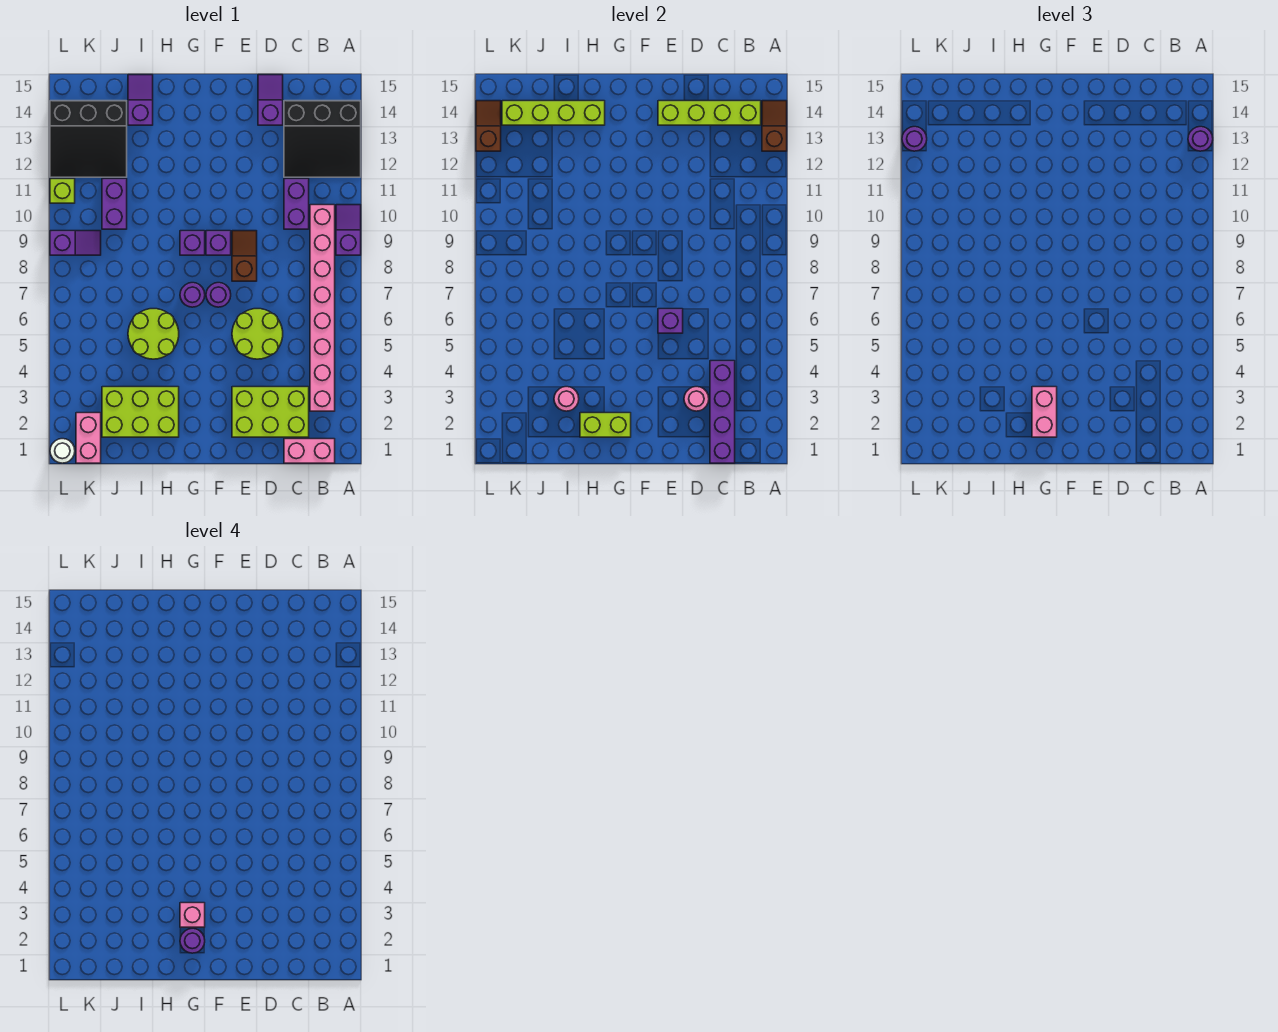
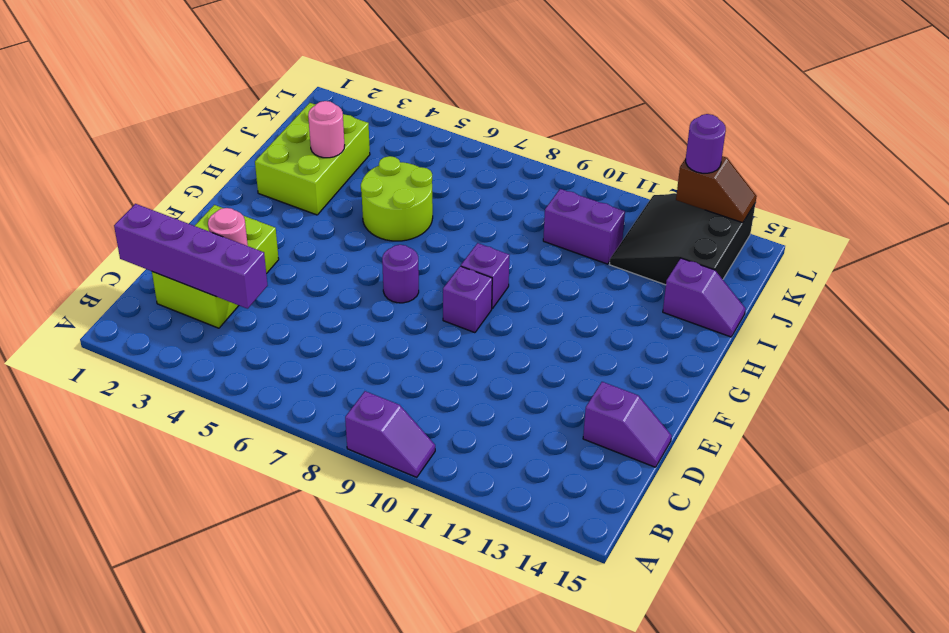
none -> black slope A12:C14 level 1 top 14
none -> pink brick B1:C1 level 1
none -> pink brick B3:B10 level 1
none -> purple brick C10:C11 level 1

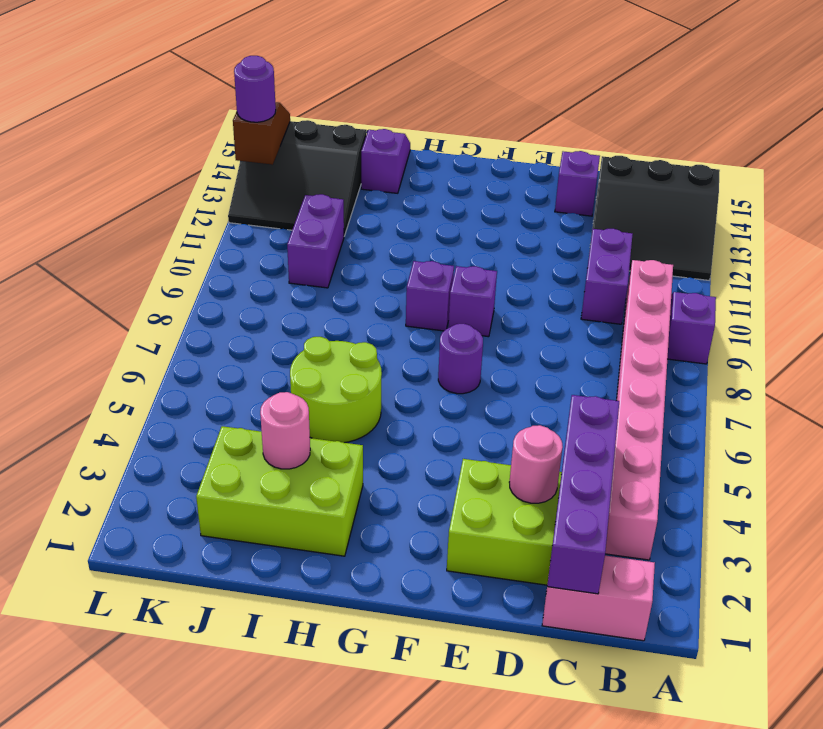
none -> lime round brick D5:E6 level 1
none -> brown slope E8:E9 level 1 top 8
none -> purple round brick G7 level 1
none -> pink brick K1:K2 level 1

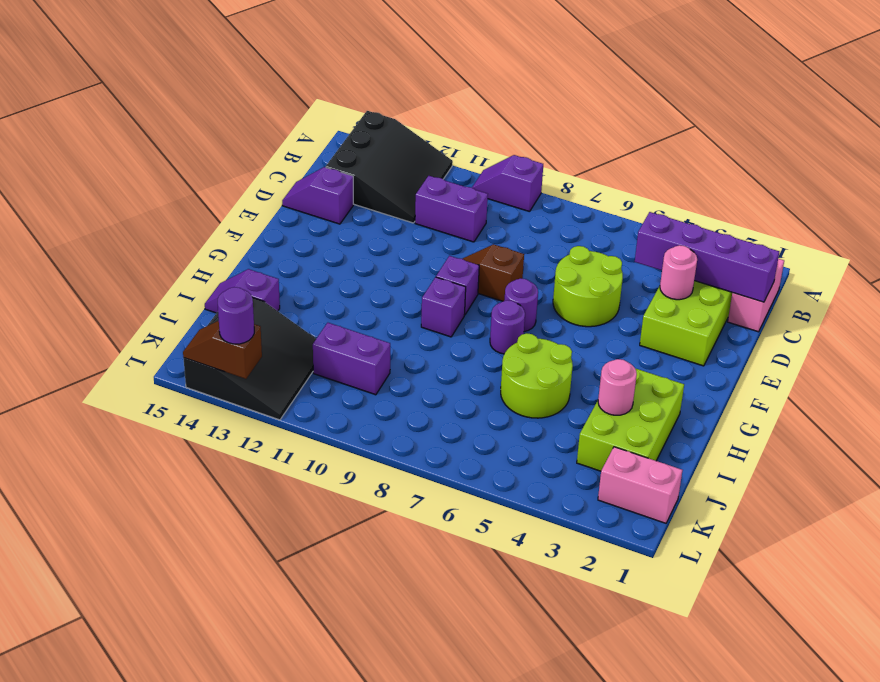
none -> pink brick B3:B10 level 1
none -> purple slope K9:L9 level 1 top L
none -> white round brick L1 level 1
none -> lime brick L11 level 1

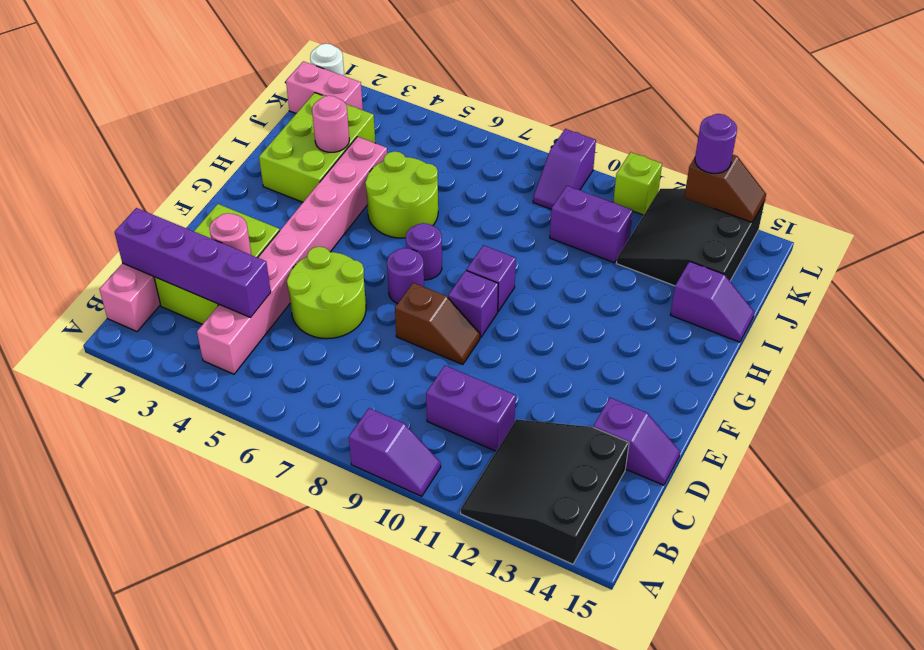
pink brick B4:I4 level 1 -> pink brick B3:B10 level 1
none -> brown slope A13:A14 level 2 top 13
none -> lime brick B14:E14 level 2
none -> purple brick E6 level 2
none -> lime brick G2:H2 level 2

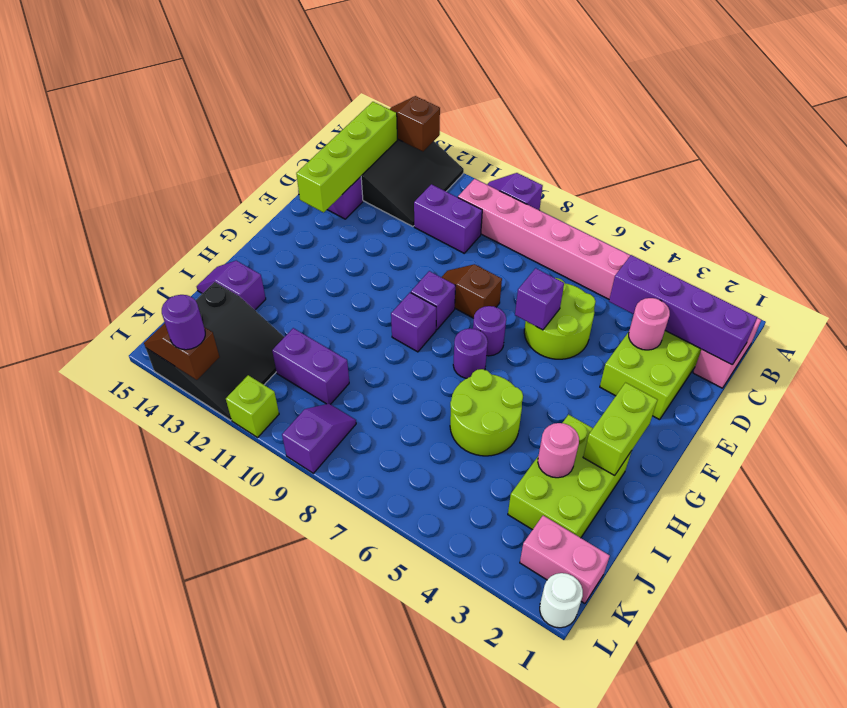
none -> lime brick H14:K14 level 2
none -> purple round brick A13 level 3
none -> pink brick G2:G3 level 3
none -> purple round brick G2 level 4

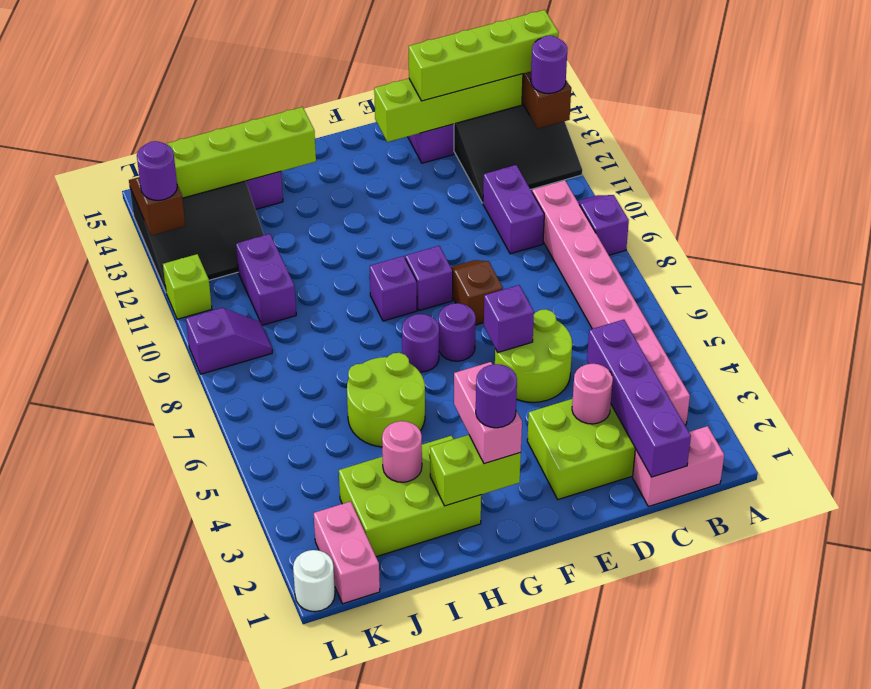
lime brick A14:D14 level 3 -> none
none -> pink brick G3 level 4

